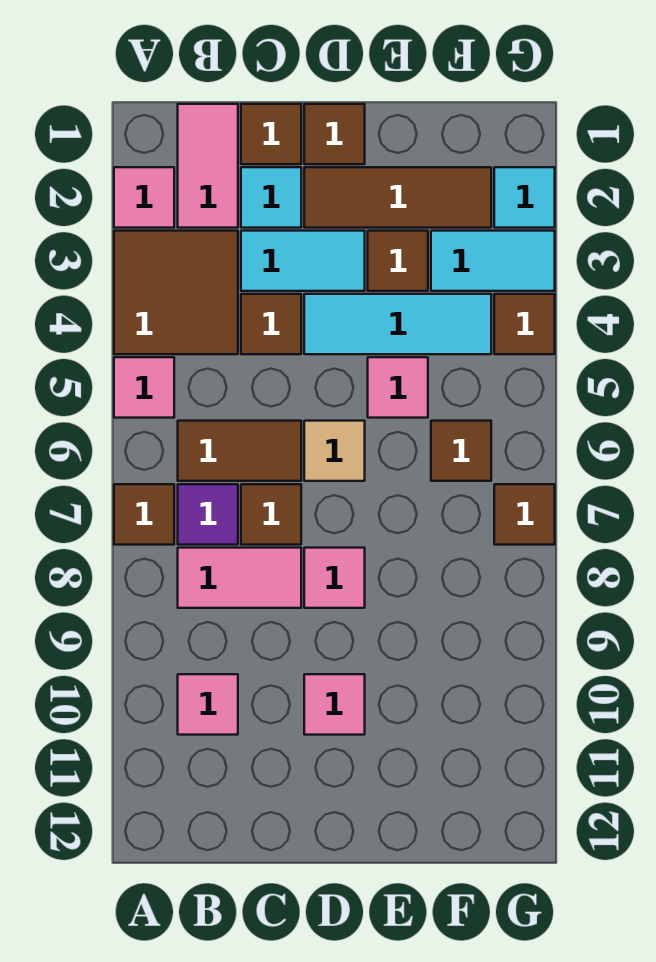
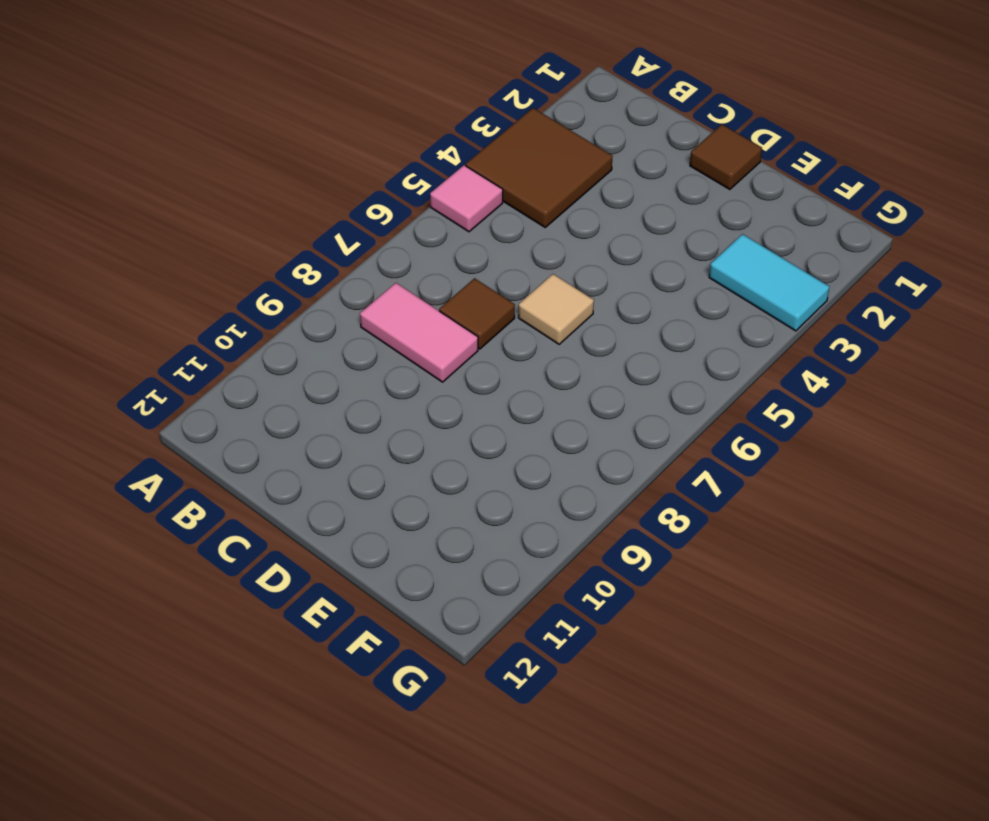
none -> pink tile A2 level 1
none -> brown tile A7 level 1
none -> pink tile B1:B2 level 1

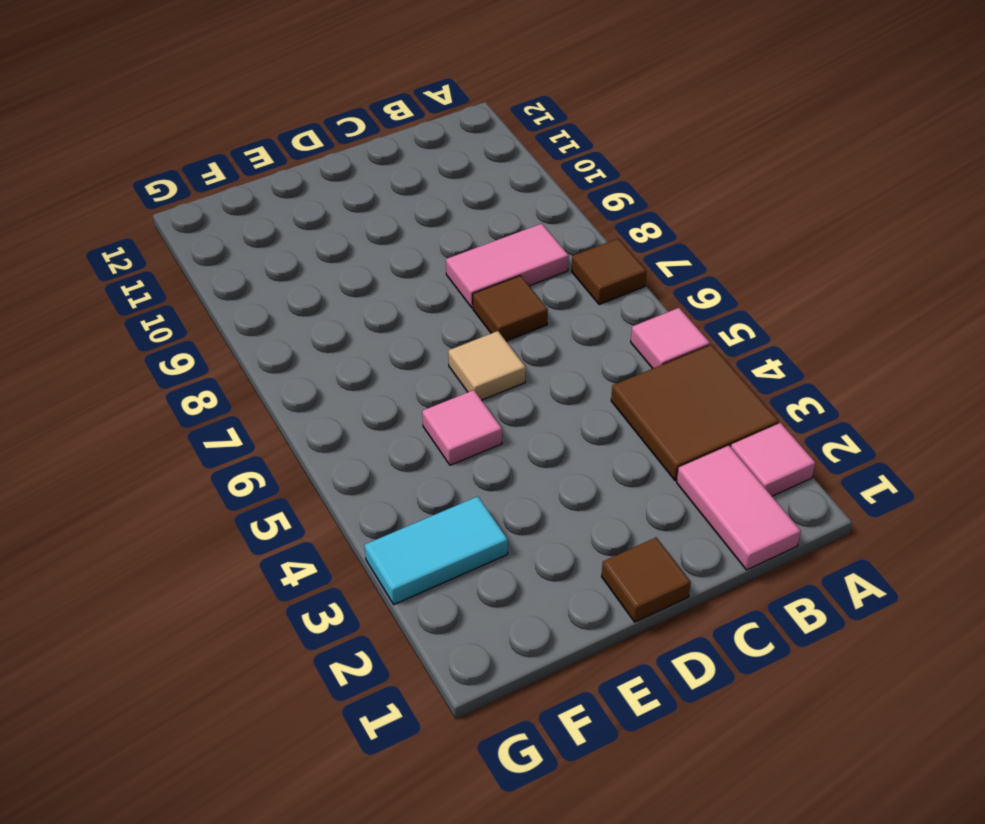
none -> brown tile B6:C6 level 1
none -> purple tile B7 level 1
none -> pink tile B10 level 1

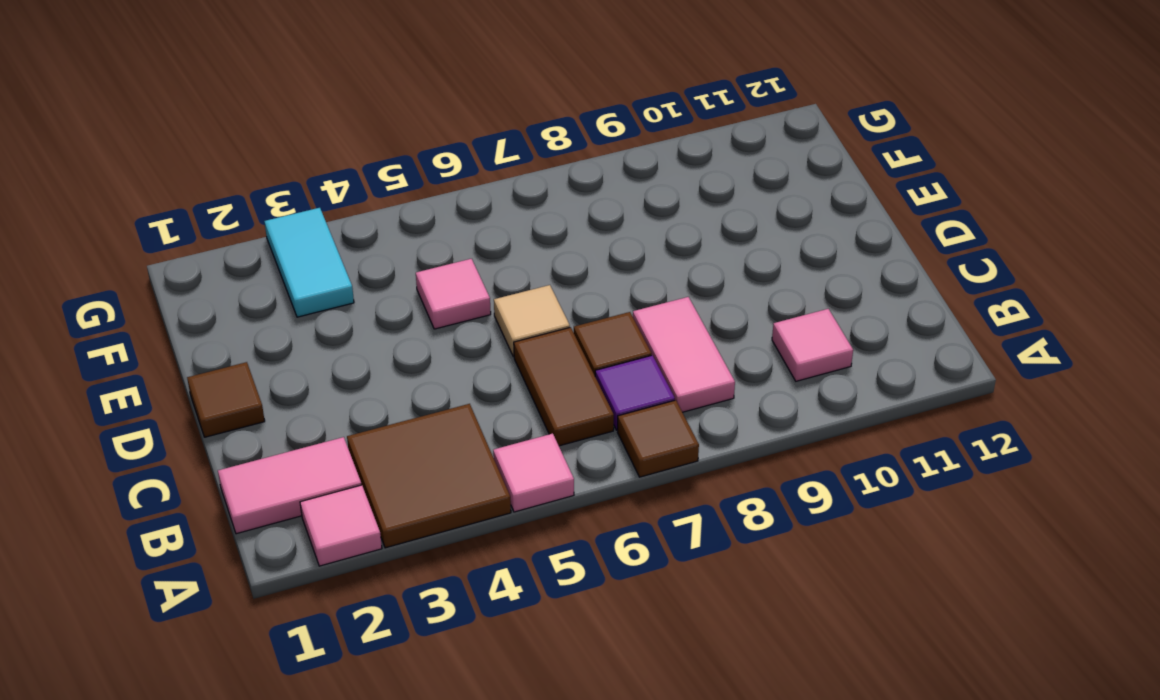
none -> brown tile C1 level 1
none -> cyan tile C2 level 1
none -> cyan tile C3:D3 level 1

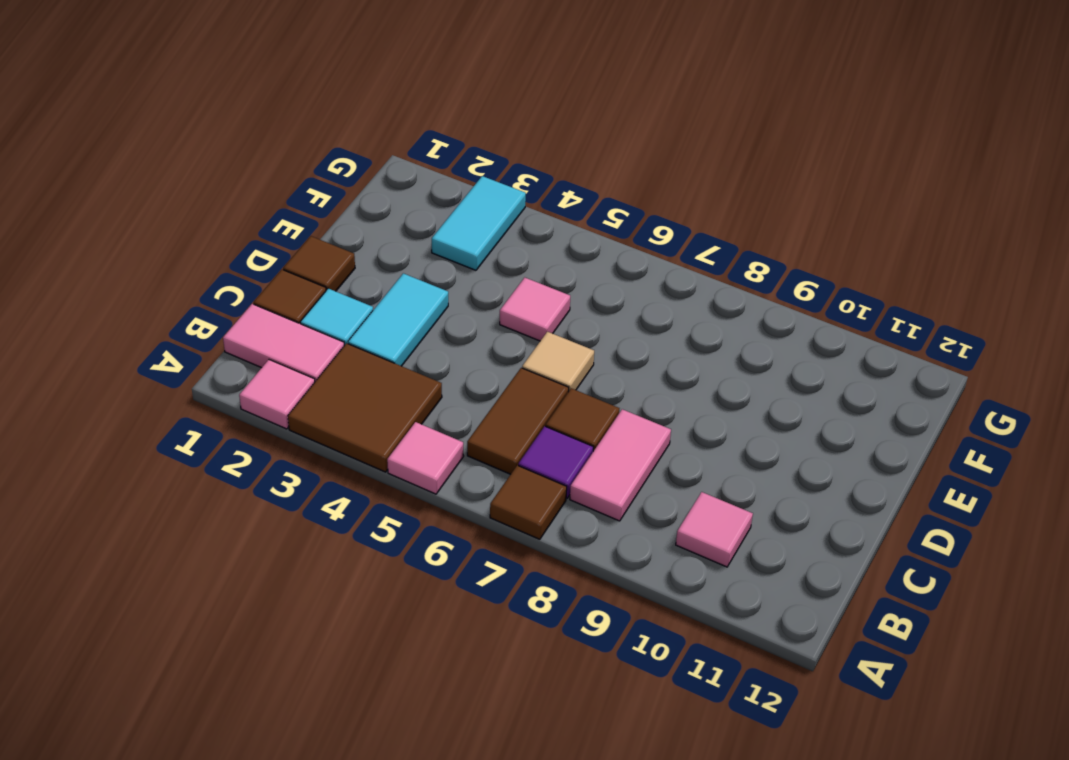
none -> brown tile C4 level 1
none -> brown tile D2:F2 level 1
none -> cyan tile D4:F4 level 1

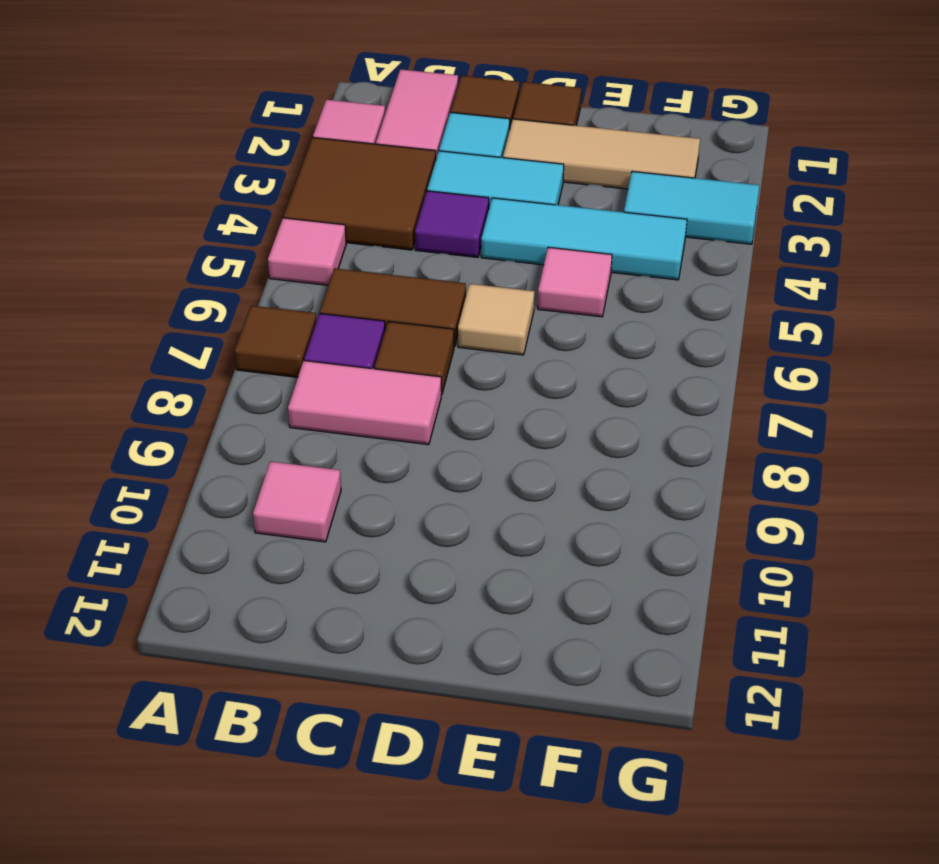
purple tile C4 level 1 -> brown tile C4 level 1
tan tile D2:F2 level 1 -> brown tile D2:F2 level 1
none -> pink tile D8 level 1
none -> pink tile D10 level 1
none -> brown tile E3 level 1

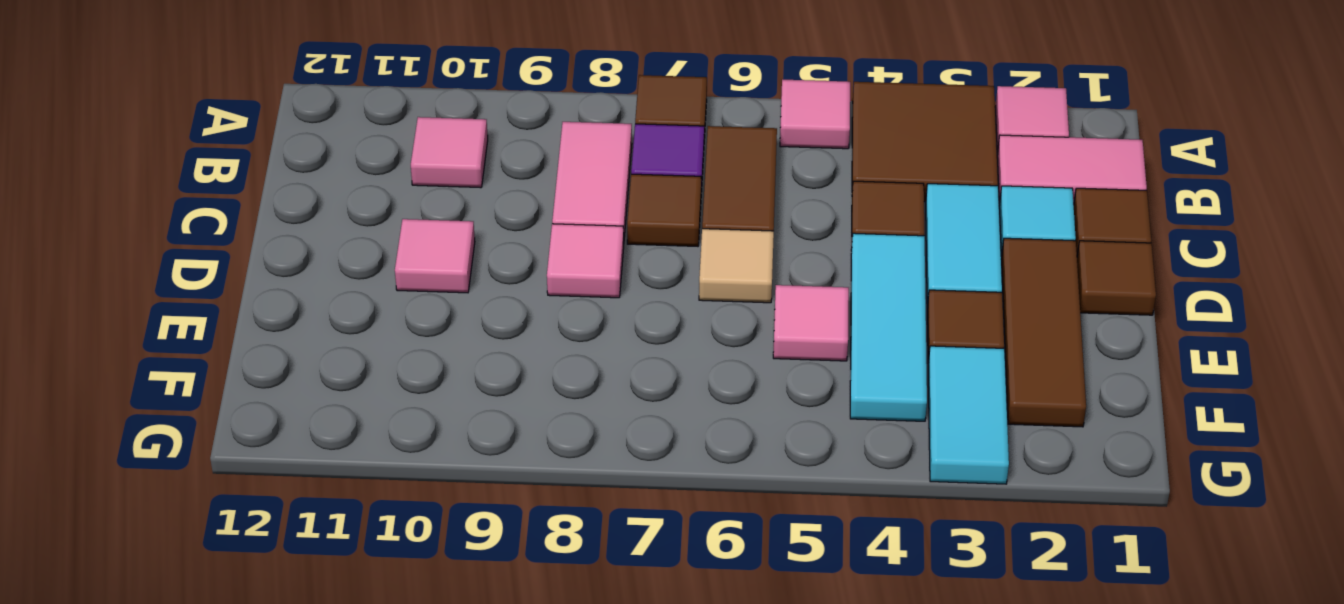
none -> brown tile F6 level 1
none -> cyan tile G2 level 1
none -> brown tile G4 level 1

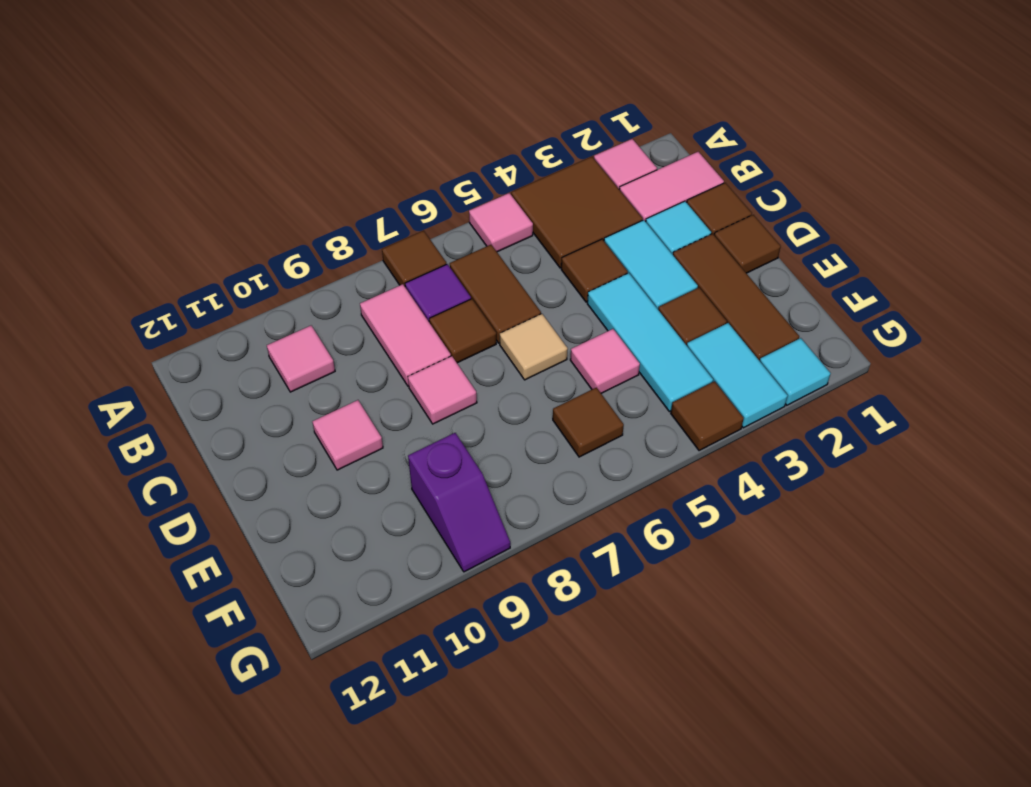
purple slope F9:G9 level 1 top F -> none
none -> brown tile G7 level 1

